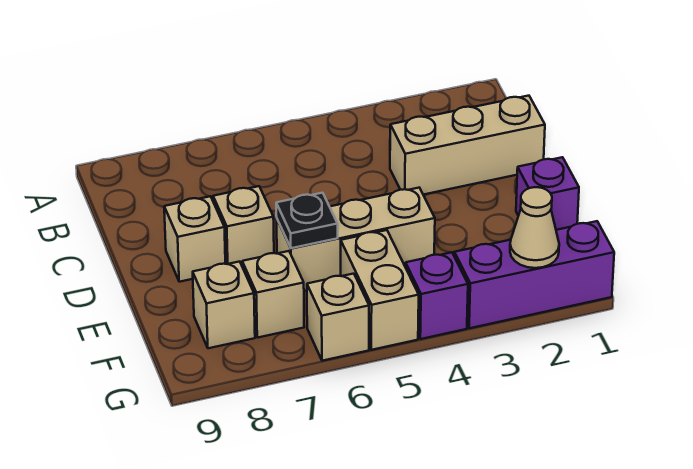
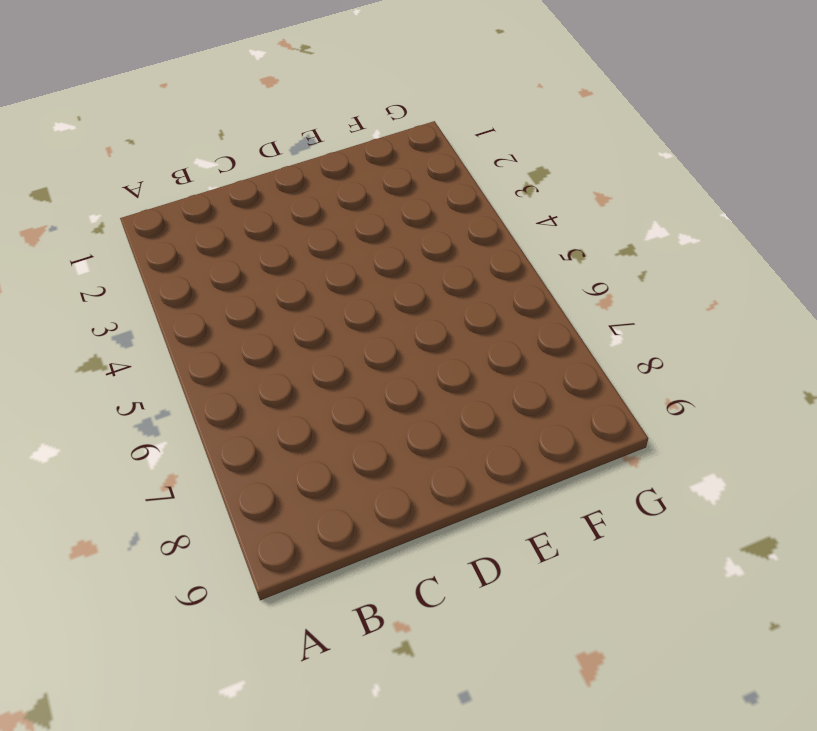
none -> tan brick C1:C3 level 1
none -> tan brick D7 level 1
none -> tan brick D8 level 1

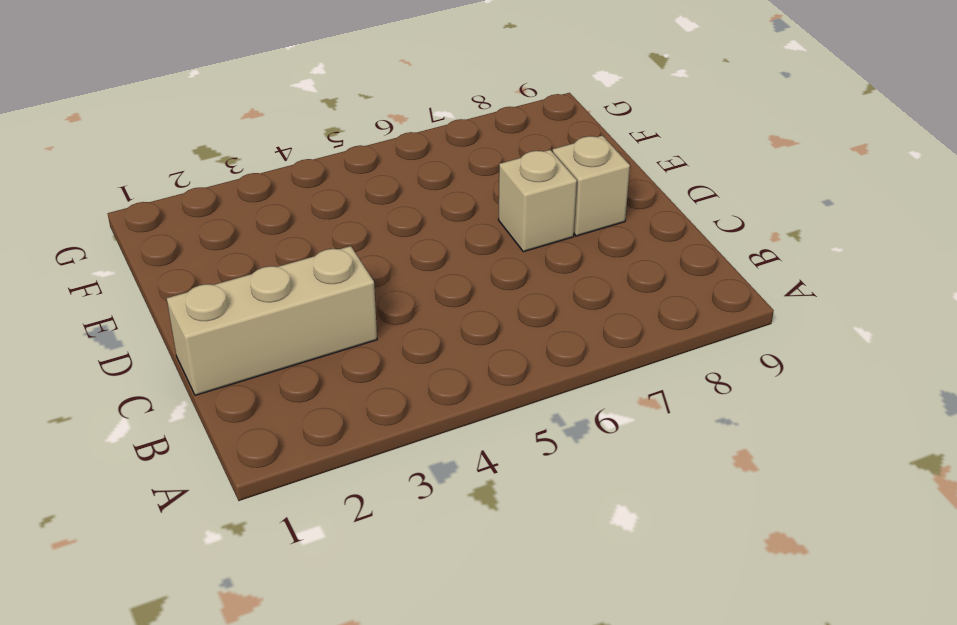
none -> purple brick E1 level 1
none -> tan brick E4:E6 level 1
none -> tan brick F5:G5 level 1

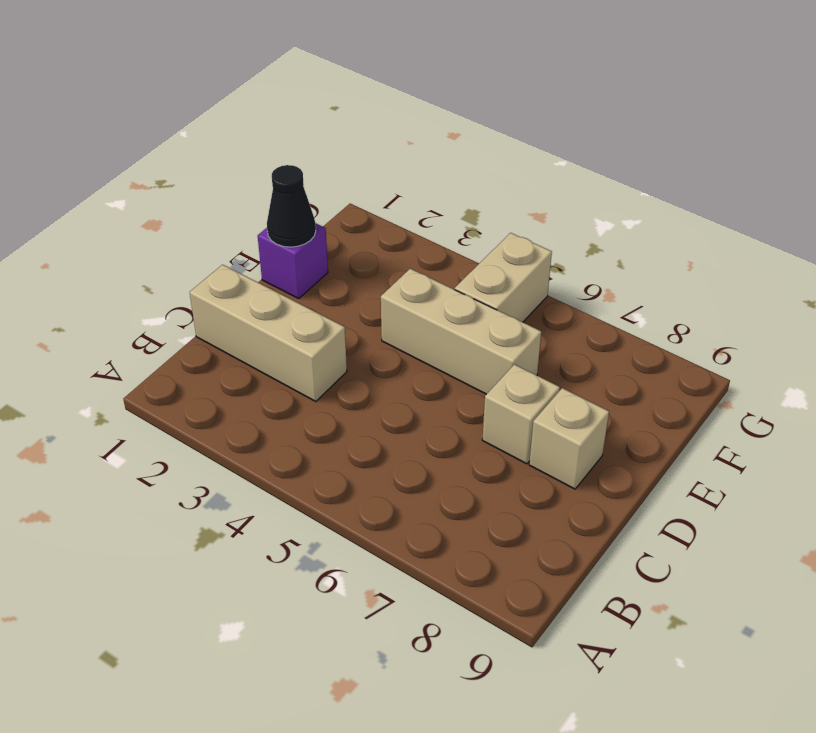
black cone E1 level 2 -> none
none -> tan brick F7 level 1
none -> tan brick F8 level 1
none -> purple brick G1:G3 level 1

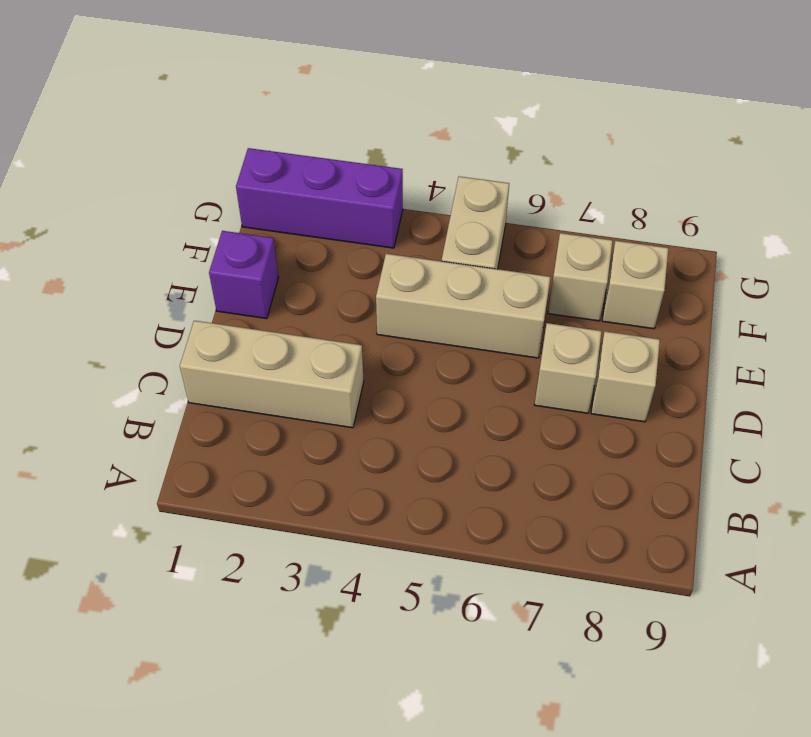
none -> purple brick G4 level 1
none -> tan brick G6 level 1
none -> black plate E6 level 2

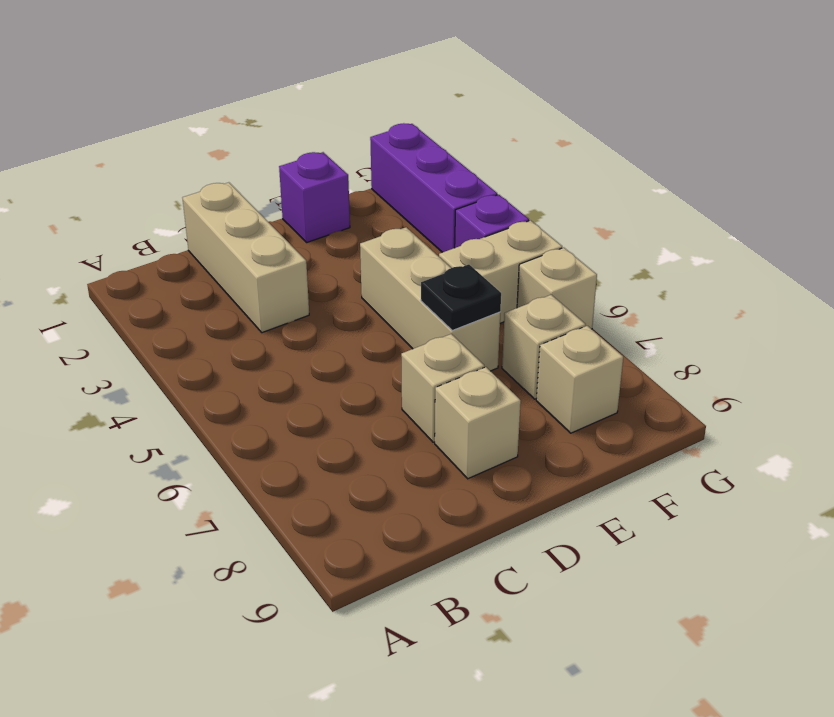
none -> tan cone G2 level 2

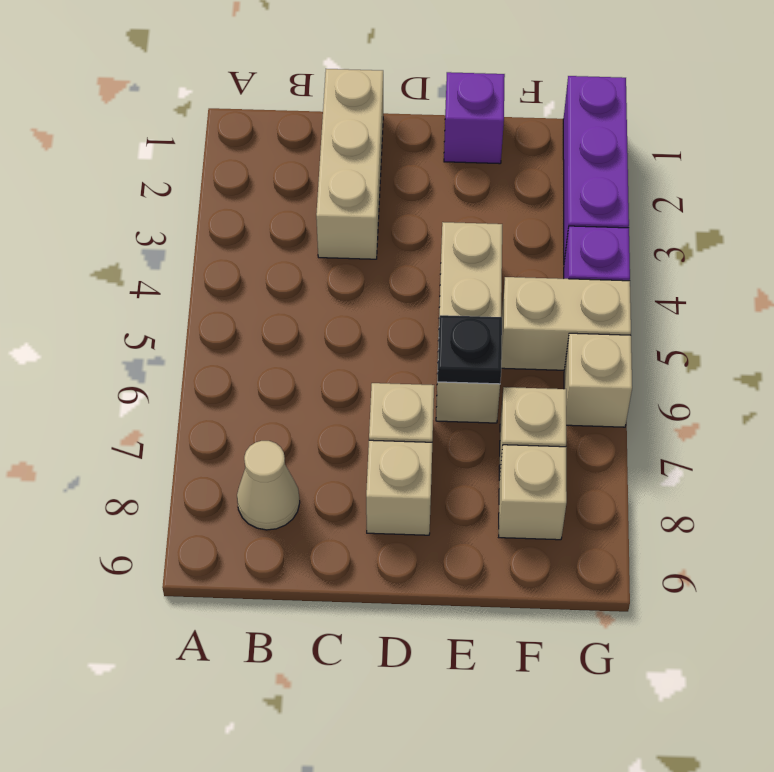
tan cone B8 level 1 -> tan cone G2 level 2

